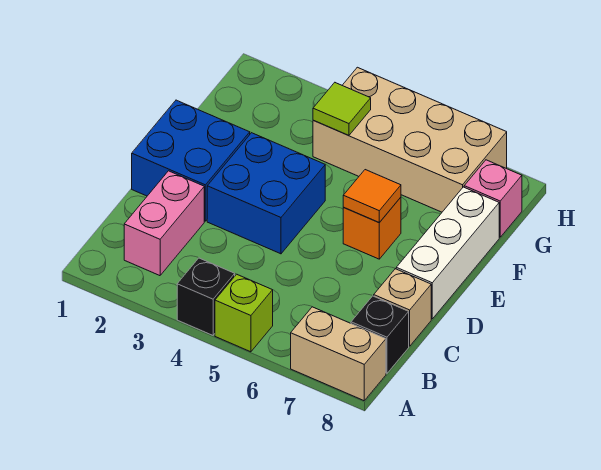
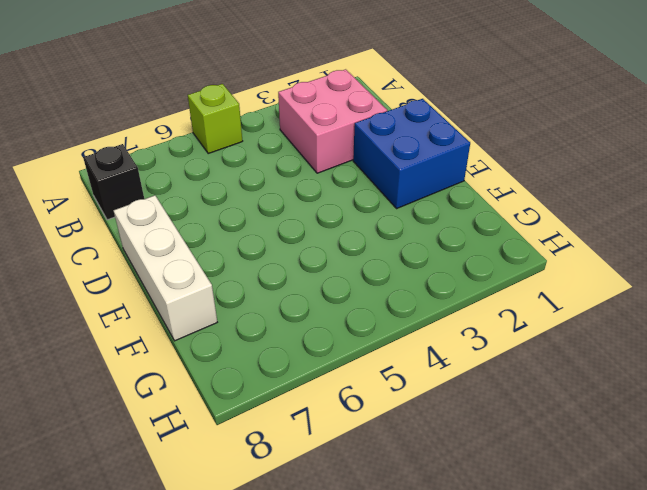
pink brick B2:C3 level 1 -> pink brick B2:C2 level 1
none -> black brick A4 level 1
none -> tan brick A7:A8 level 1
none -> tan brick C8 level 1

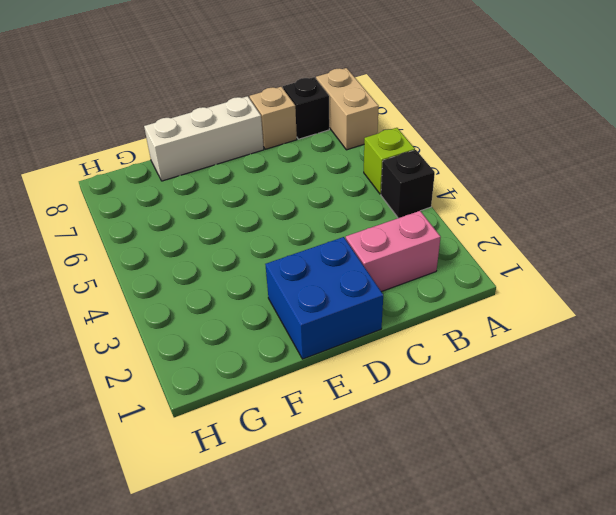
none -> blue brick D3:E4 level 1
none -> orange brick E6 level 1
none -> tan brick G4:H7 level 1

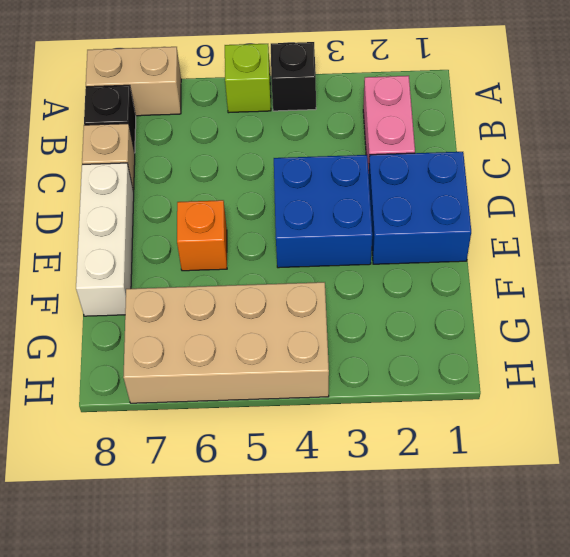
none -> pink brick G8 level 1
none -> orange tile E6 level 2
none -> lime tile G4 level 2

